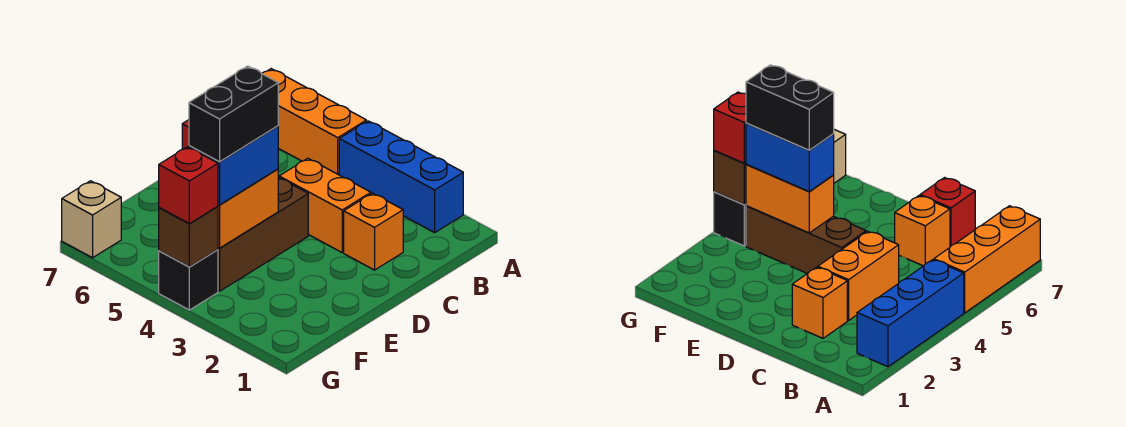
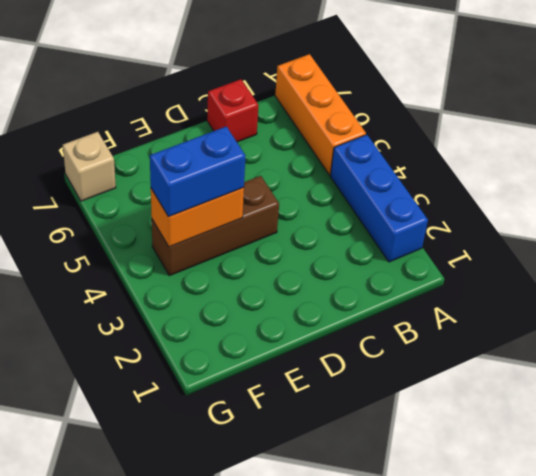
none -> orange brick C2 level 1
none -> orange brick C3:C4 level 1
none -> orange brick C6 level 1

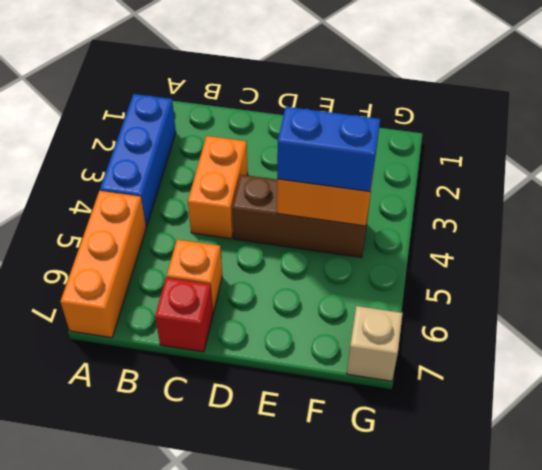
none -> orange brick C2 level 1
none -> black brick G4 level 1
none -> brown brick G4 level 2

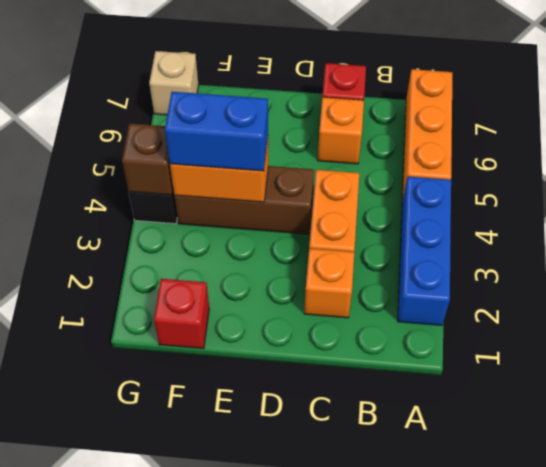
red brick F1 level 1 -> red brick G4 level 3
none -> black brick E4:F4 level 4

